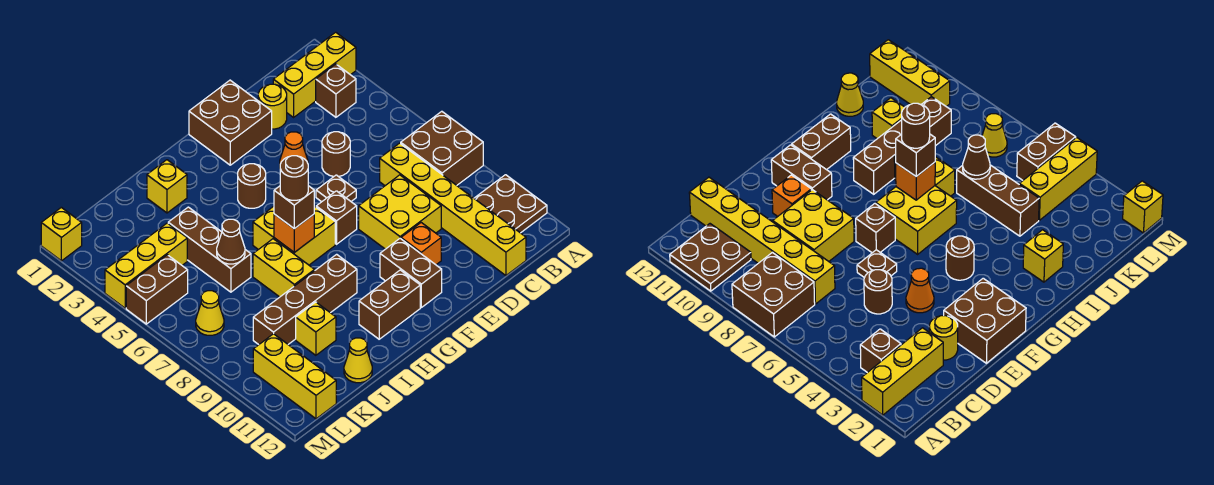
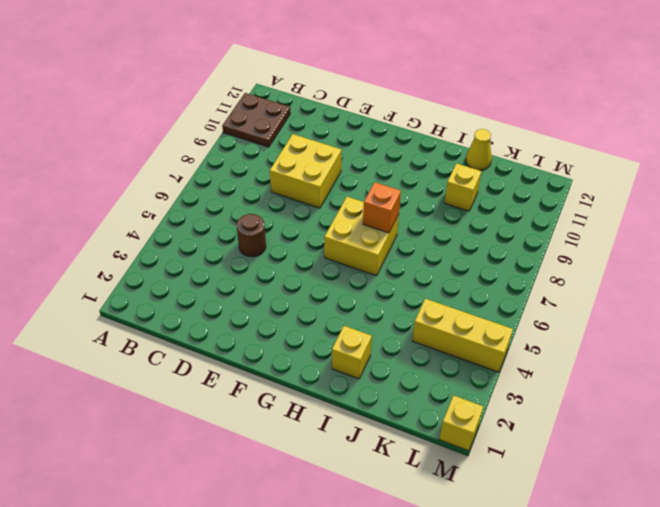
none -> yellow brick A2:C2 level 1
none -> brown brick A7:B8 level 1
none -> brown brick B3 level 1
none -> yellow brick C7:C12 level 1

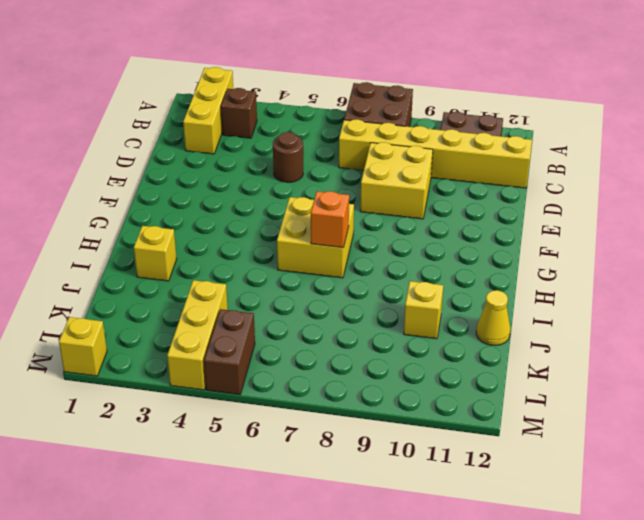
none -> yellow round brick D2 level 1
none -> brown brick E1:F2 level 1
none -> orange cone E4 level 1
none -> brown plate E6 level 1

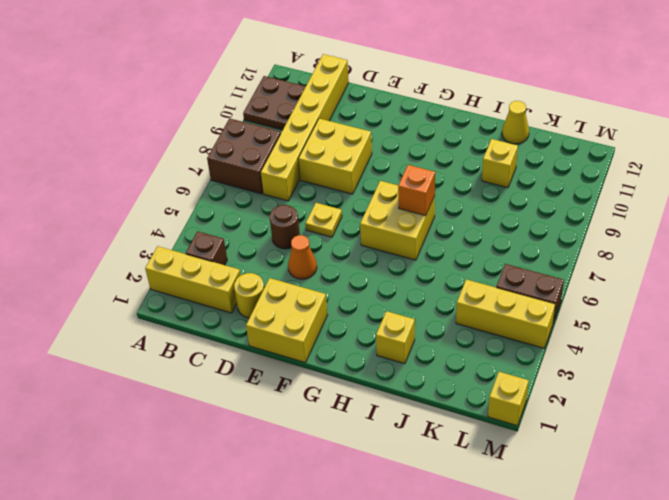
yellow brick E1:F2 level 1 -> brown brick E1:F2 level 1
yellow plate E6 level 1 -> brown plate E6 level 1
none -> orange brick E10 level 1
none -> brown brick F7 level 1
none -> brown brick F10:F11 level 1
none -> brown round brick G4 level 1

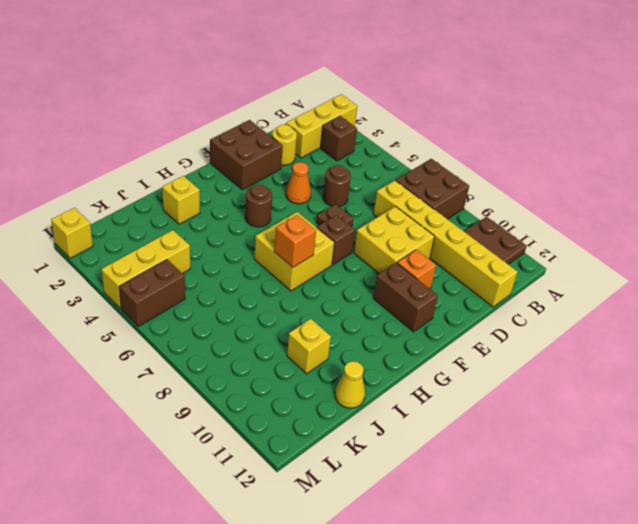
none -> brown brick G11:H11 level 1
none -> brown brick H9:K9 level 1
none -> yellow brick I7:I8 level 1
none -> brown brick J4:J6 level 1

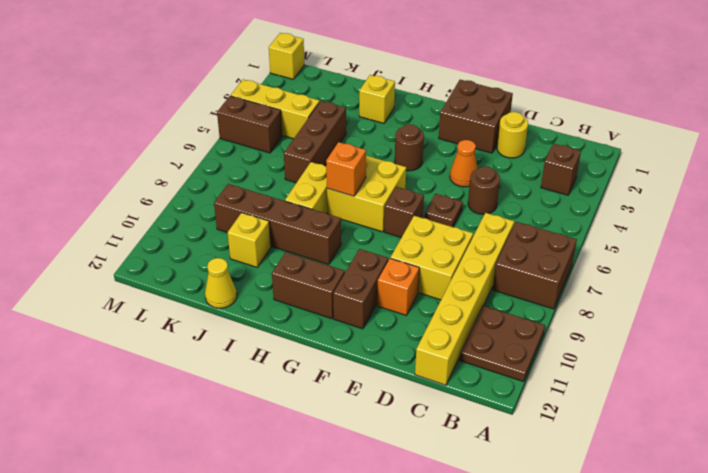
none -> yellow brick A2:C2 level 1
none -> yellow cone L7 level 1
none -> yellow brick L10:L12 level 1
none -> brown cone J6 level 2

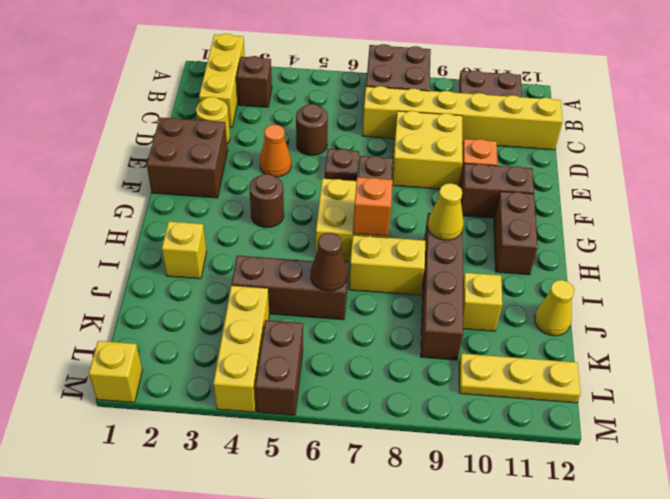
yellow cone H9 level 2 -> yellow cone L7 level 1
yellow plate L10:L12 level 1 -> yellow brick L10:L12 level 1
none -> brown brick H7 level 3
none -> brown round brick H7 level 4

